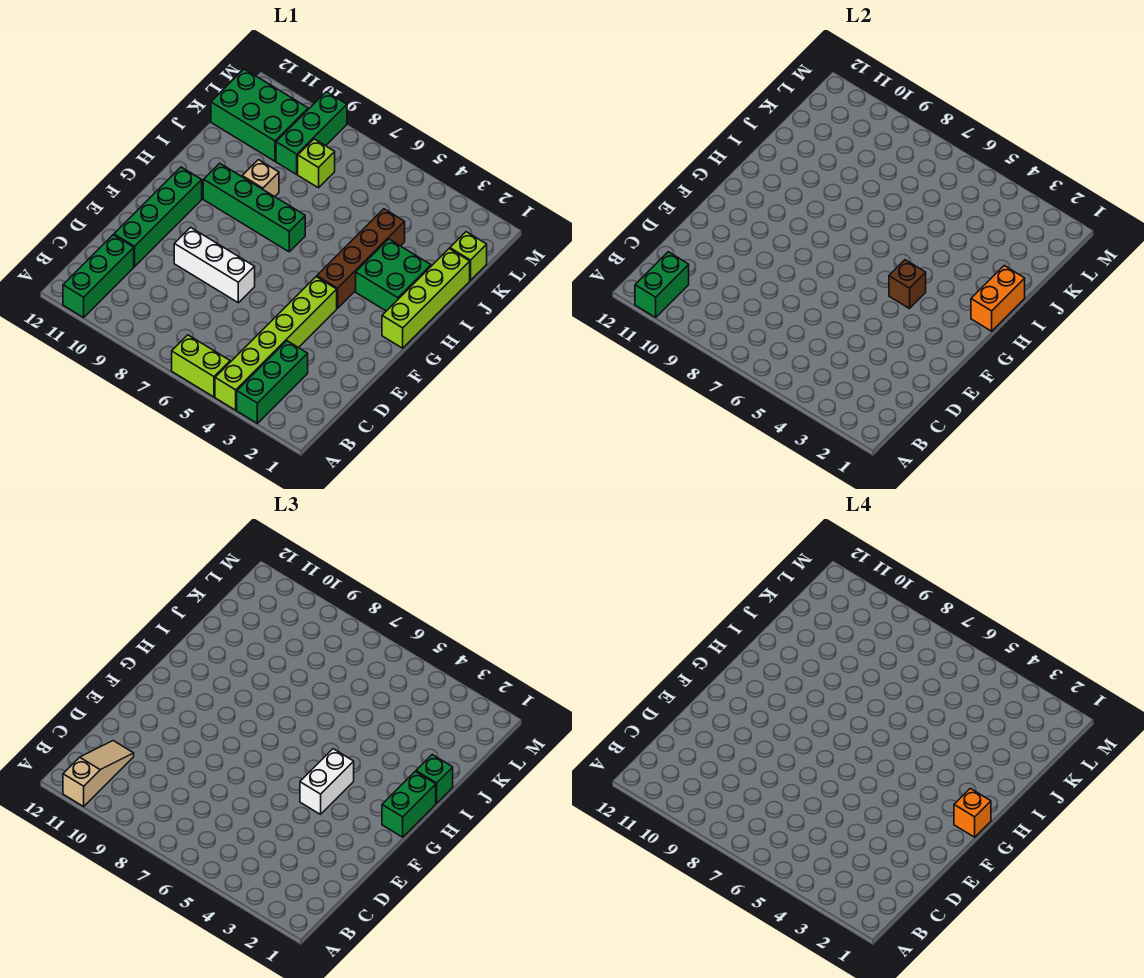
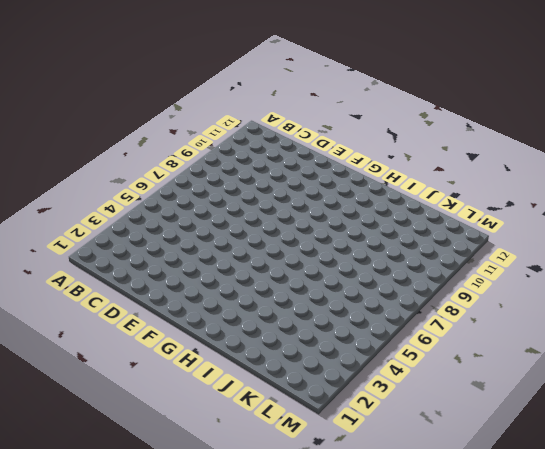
none -> green brick A3:C3 level 1
none -> lime brick A4:F4 level 1
none -> lime brick A5:A6 level 1

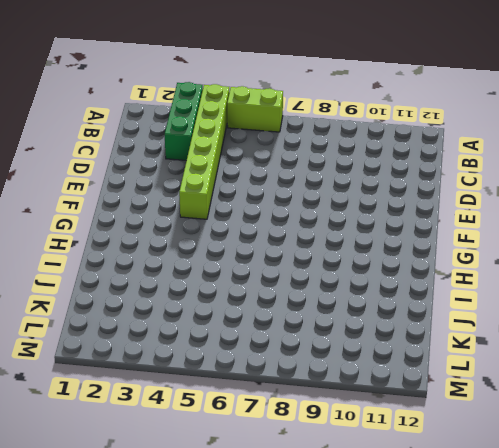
none -> green brick A11:C11 level 1
none -> green brick D11:G11 level 1
none -> white brick E7:E9 level 1

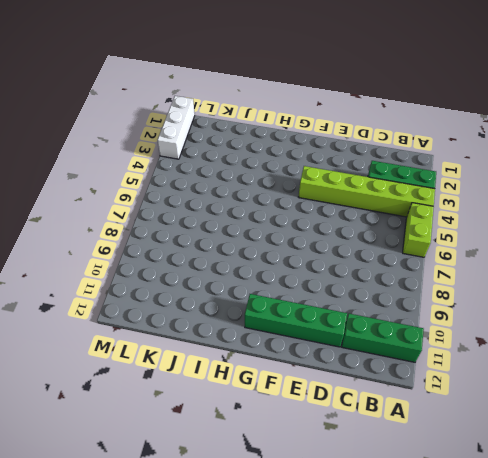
white brick M1:M3 level 1 -> white brick E7:E9 level 1
none -> lime brick G1:J1 level 1
none -> brown brick G4:J4 level 1
none -> green brick H2:I3 level 1

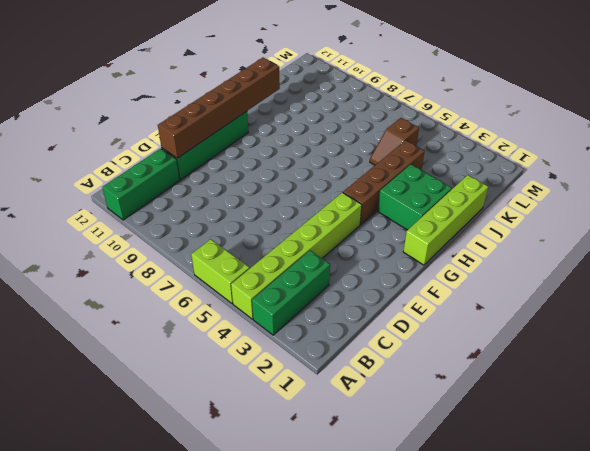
brown brick D11:I11 level 2 -> none
brown slope J5:K5 level 1 top K -> none
none -> white brick E7:E9 level 1
none -> green brick H7:H10 level 1
none -> tan brick I9 level 1

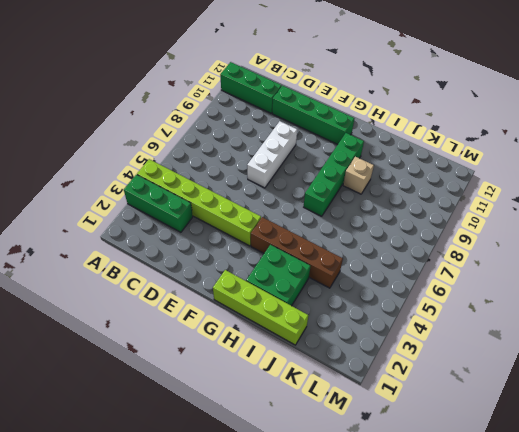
none -> lime brick A5:A6 level 1
none -> lime brick K1 level 1
none -> lime brick K8 level 1

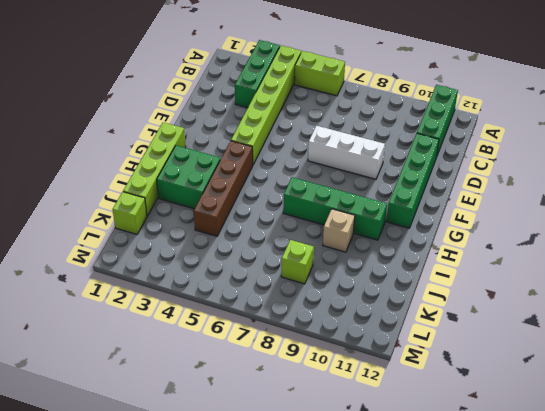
none -> green brick K9:M9 level 1
none -> green brick K10:L12 level 1
none -> green brick A11:B11 level 2

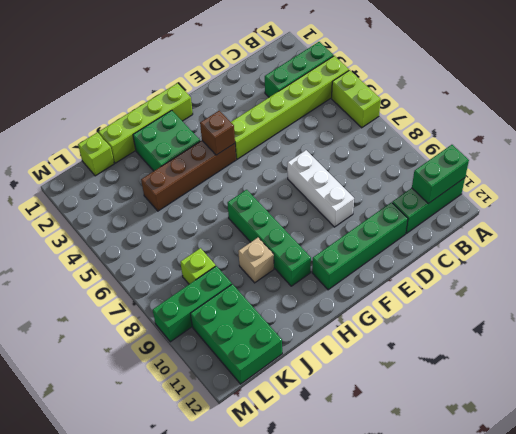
none -> orange brick H1:I1 level 2
none -> tan slope A11:C11 level 3 top A
none -> white brick F4:G4 level 3

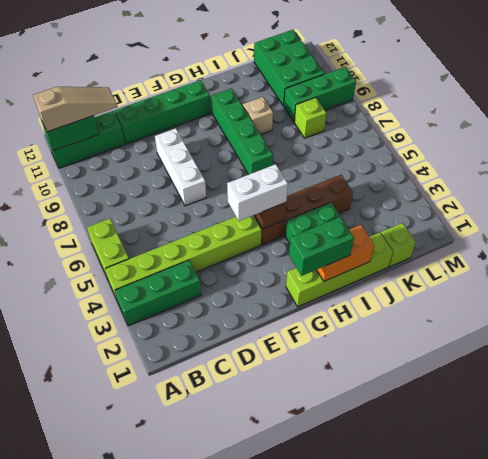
none -> green brick I1 level 3
none -> orange brick G1 level 4

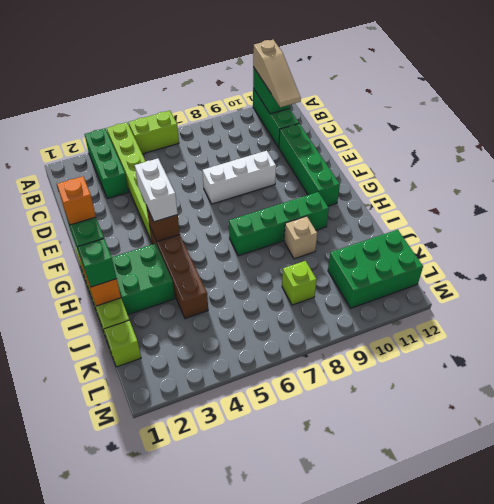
none -> green brick K9:M9 level 1

